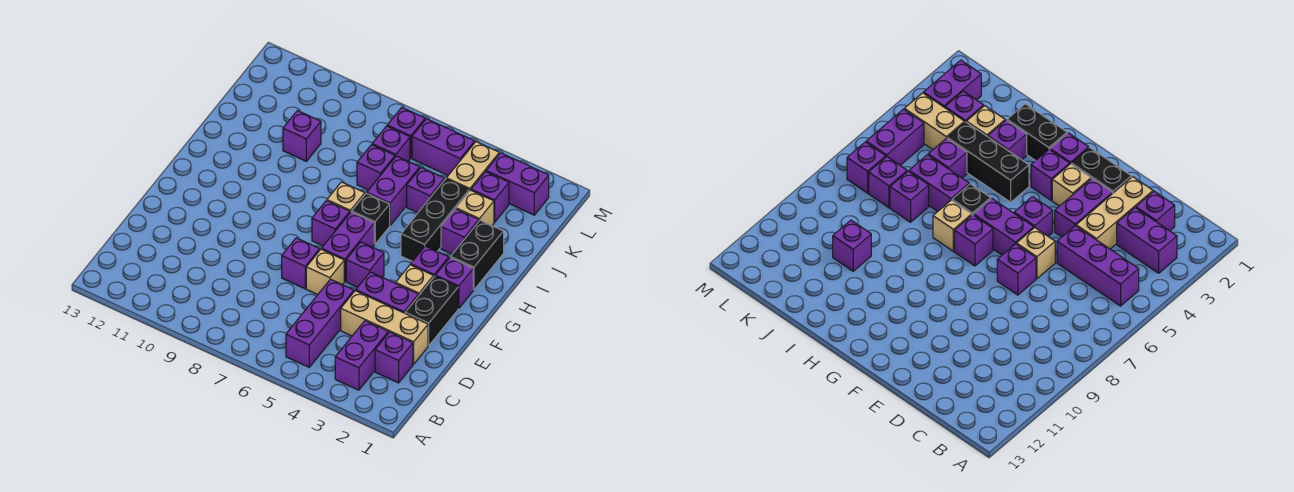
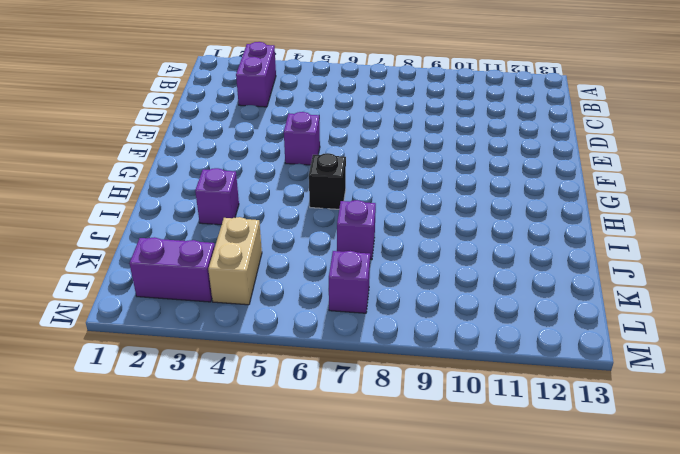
none -> purple brick B5:D5 level 1
none -> purple brick C2 level 1
none -> tan brick D2:D4 level 1
none -> black brick E2:F2 level 1

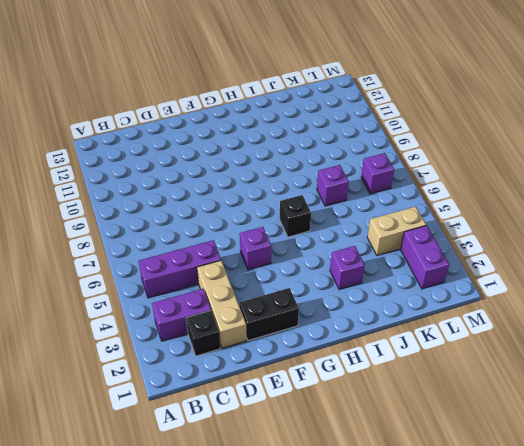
black brick C2 level 1 -> purple brick C2 level 1
none -> purple brick E3:E4 level 1
none -> tan brick E6 level 1
none -> purple brick E7 level 1
none -> tan brick F3 level 1

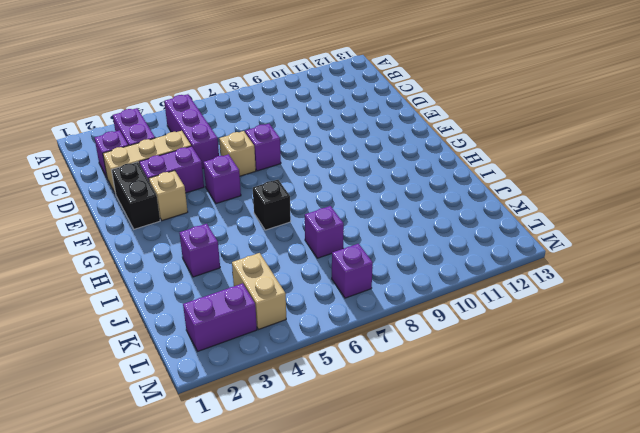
none -> purple brick F6:G6 level 1
none -> purple brick G2 level 1
none -> purple brick G3 level 1
none -> purple brick G7 level 1

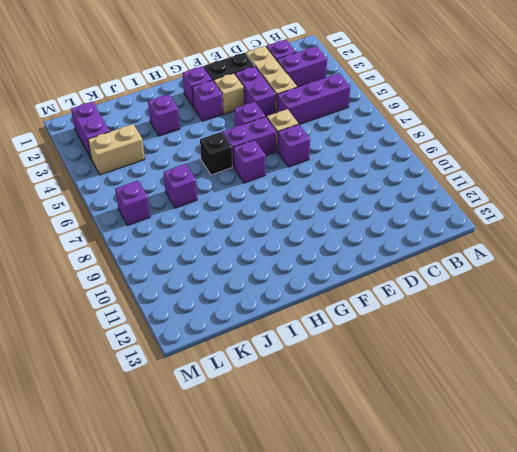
none -> black brick H2:I2 level 1
none -> black brick H4:J4 level 1
none -> tan brick H7 level 1
none -> purple brick I6:J6 level 1

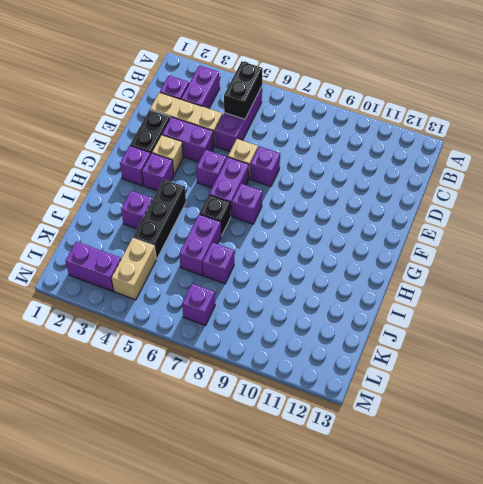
black brick B5:C5 level 2 -> black brick H2:I2 level 1
none -> tan brick H7 level 1
none -> tan brick J3 level 1
none -> purple brick J5 level 1
none -> purple brick J10 level 1

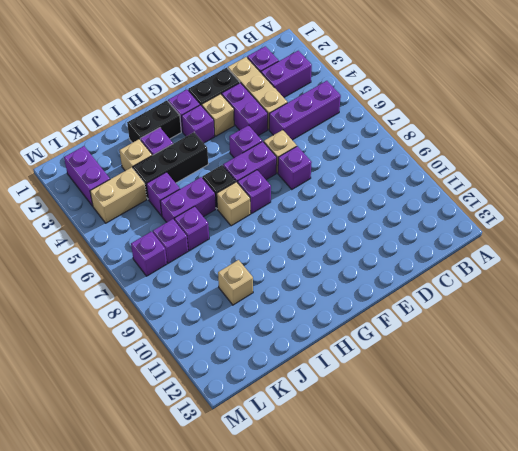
tan brick J10 level 1 -> purple brick J10 level 1
none -> purple brick K3 level 1
none -> purple brick L5:L6 level 1

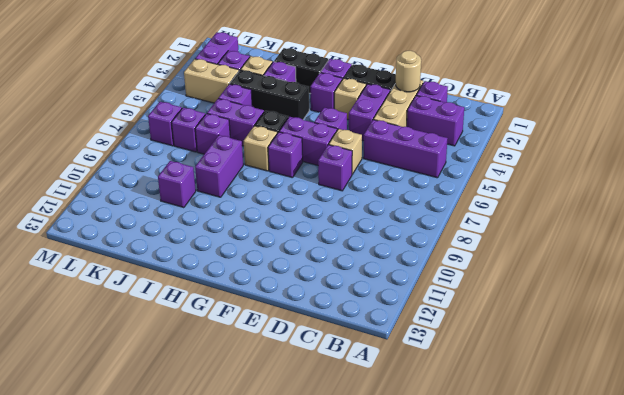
tan round brick D2 level 2 -> none
purple brick I8:I9 level 1 -> purple brick L5:L6 level 1

